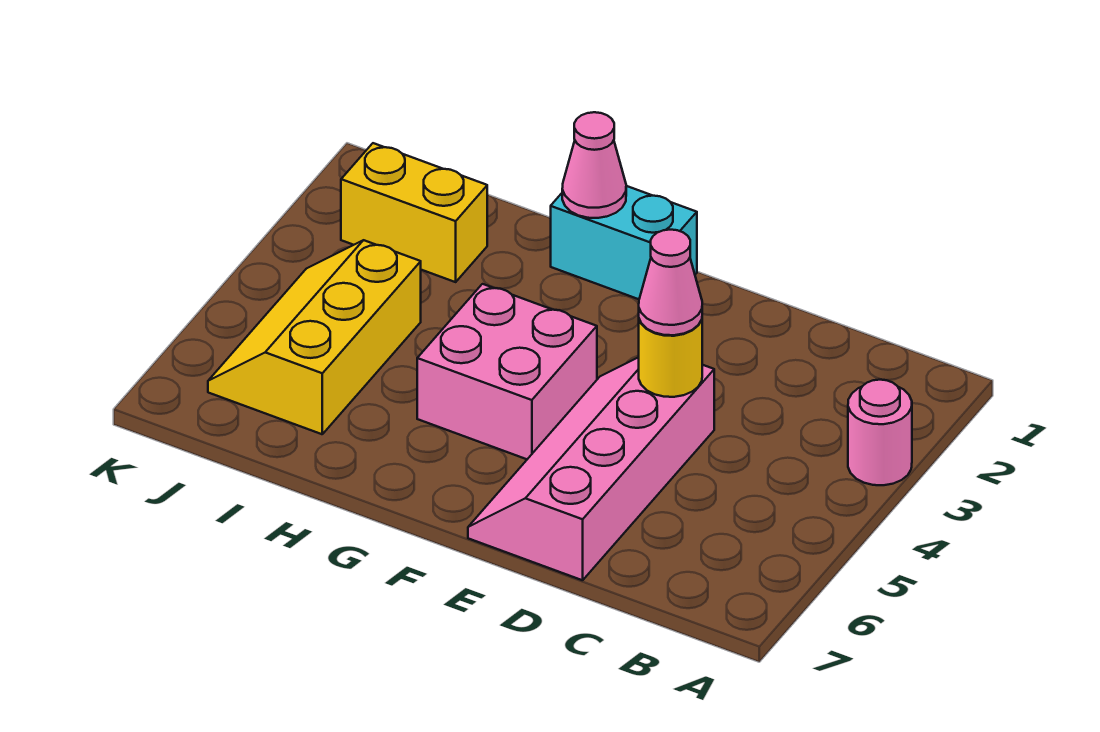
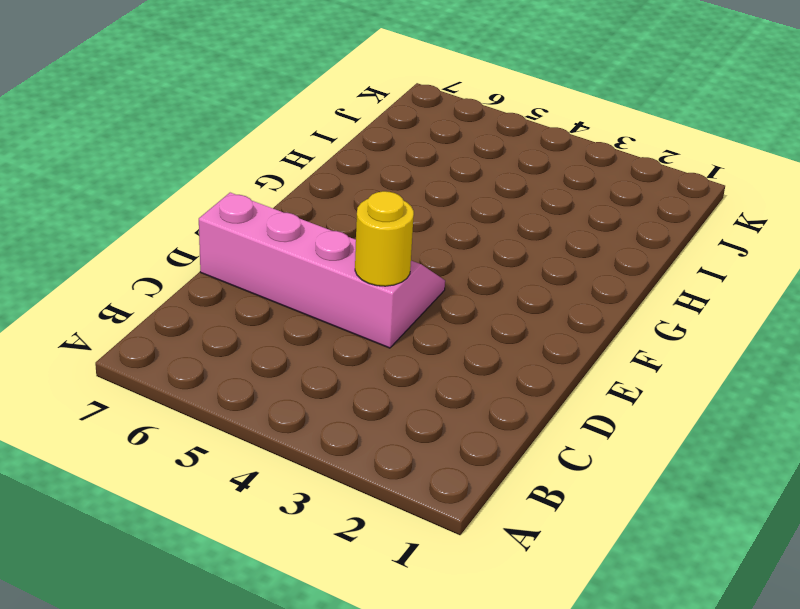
none -> pink round brick A3 level 1
none -> cyan brick F1:G1 level 1

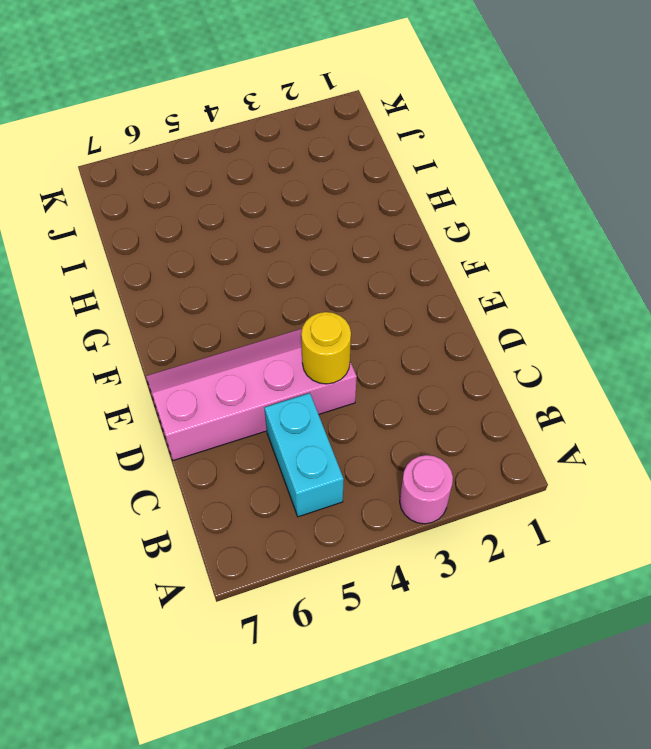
cyan brick B5:C5 level 1 -> cyan brick F1:G1 level 1
none -> pink brick F4:G5 level 1
none -> yellow brick I2:J2 level 1

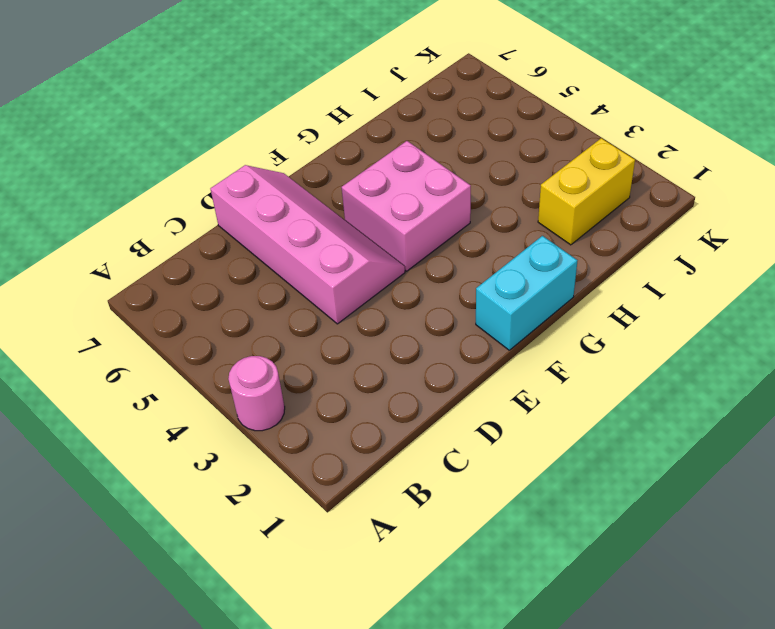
none -> yellow slope I4:J6 level 1 top I
none -> yellow round brick D4 level 2

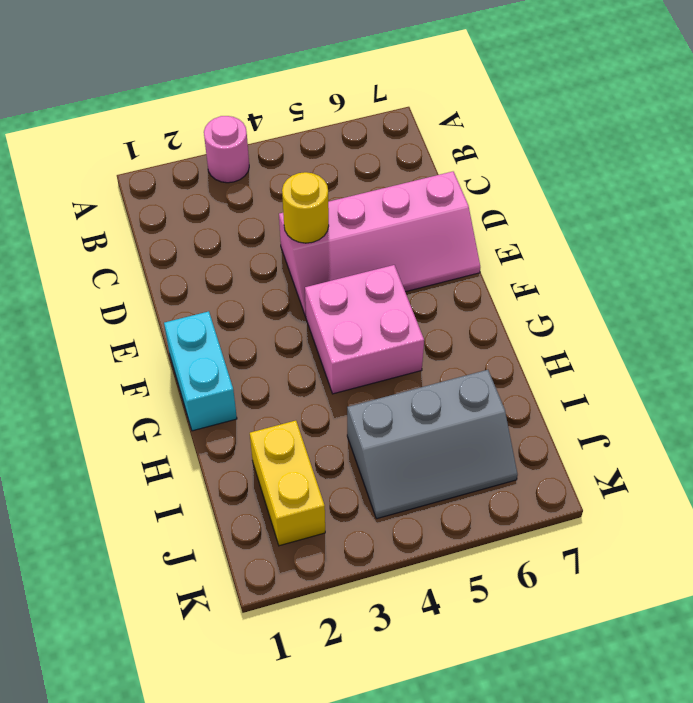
grey slope I4:J6 level 1 top I -> yellow slope I4:J6 level 1 top I
none -> pink cone G1 level 2
none -> pink cone D4 level 3

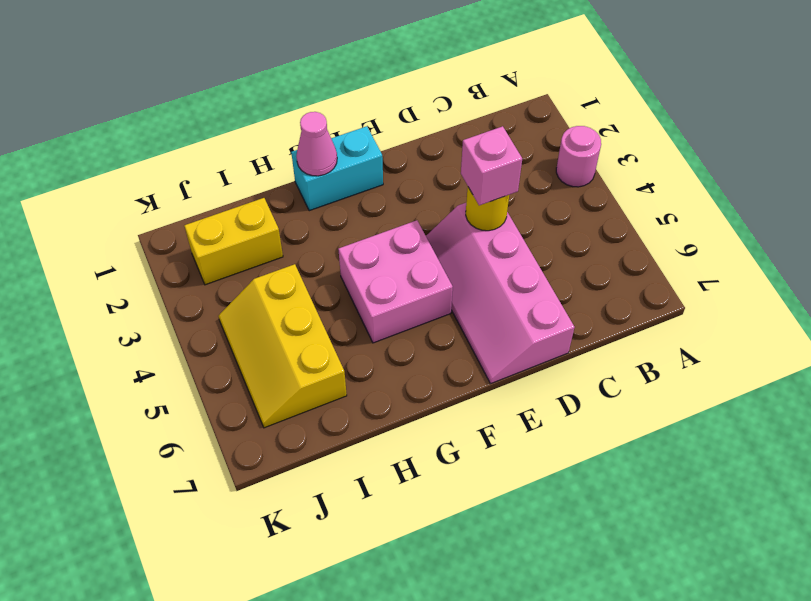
pink brick D4 level 3 -> pink cone D4 level 3

